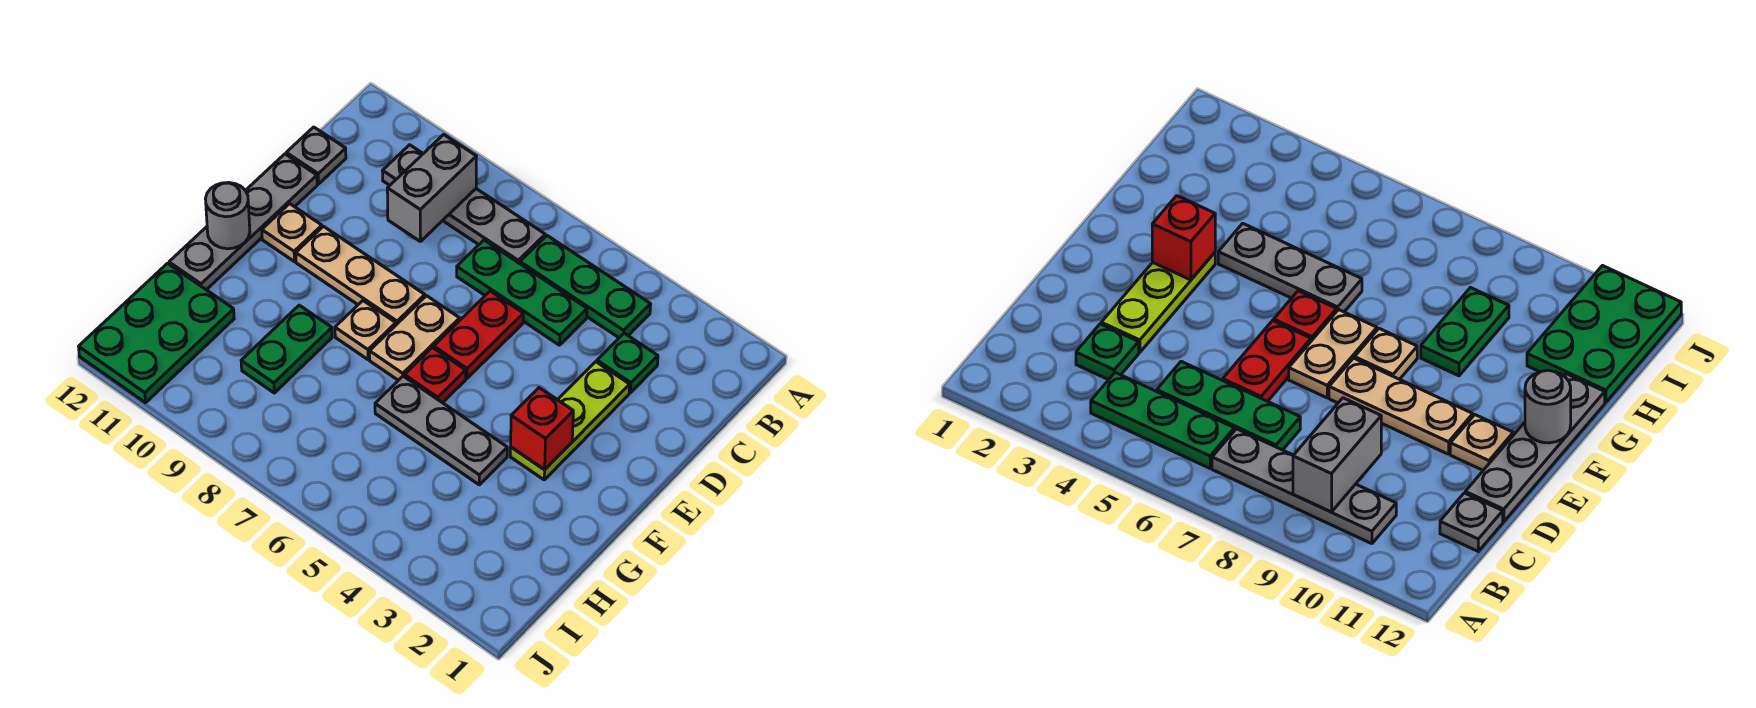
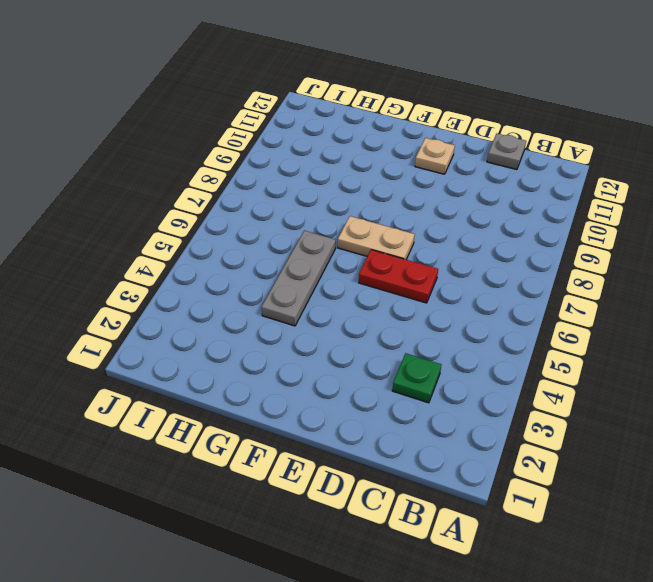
none -> green plate B4:B6 level 1
none -> grey plate B7:B10 level 1
none -> green plate C5:C7 level 1

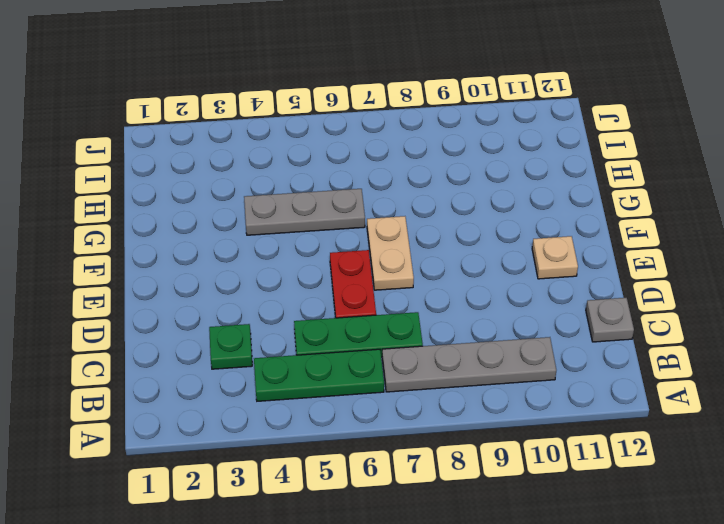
none -> lime plate D3:F3 level 1
none -> grey plate D12:G12 level 1
none -> tan plate E8:E10 level 1

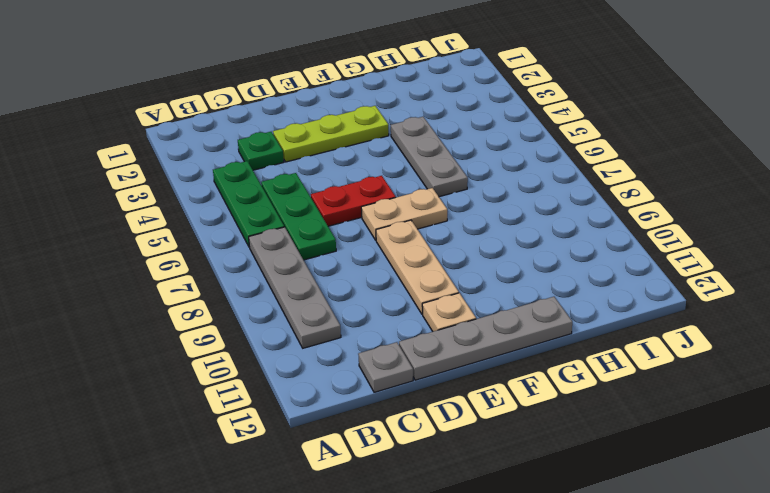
none -> red plate F6 level 1
none -> tan plate F8 level 1
none -> green plate G9:H9 level 1

